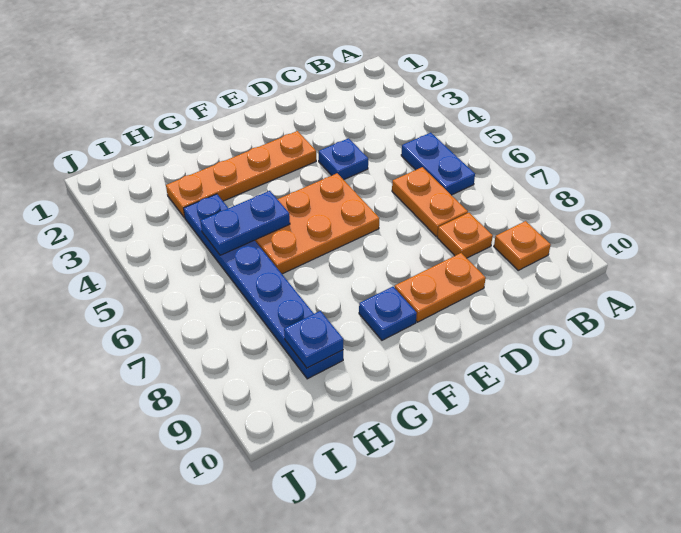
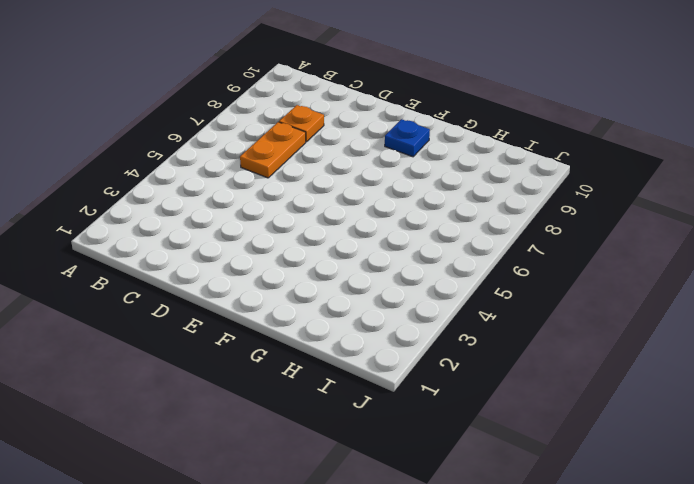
none -> blue plate B5:B6 level 1
none -> orange plate B9 level 1
none -> blue plate D4 level 1

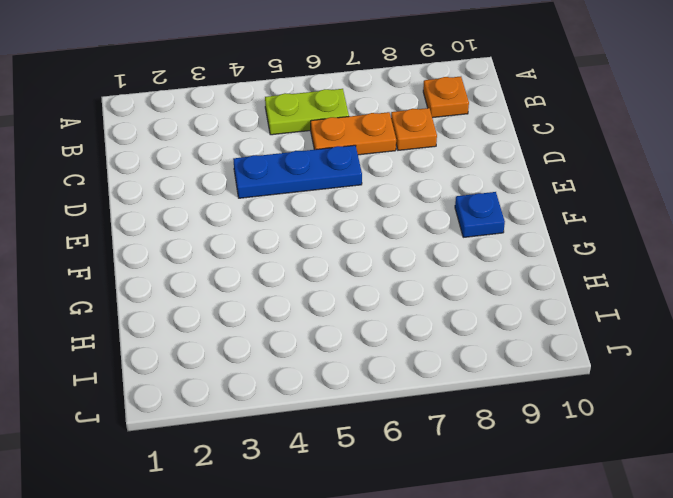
lime plate B5:B6 level 1 -> blue plate B5:B6 level 1
blue plate D4:D6 level 1 -> blue plate D4 level 1
none -> orange plate D9:E9 level 1
none -> orange plate E3:H3 level 1
none -> orange plate E5:G6 level 1

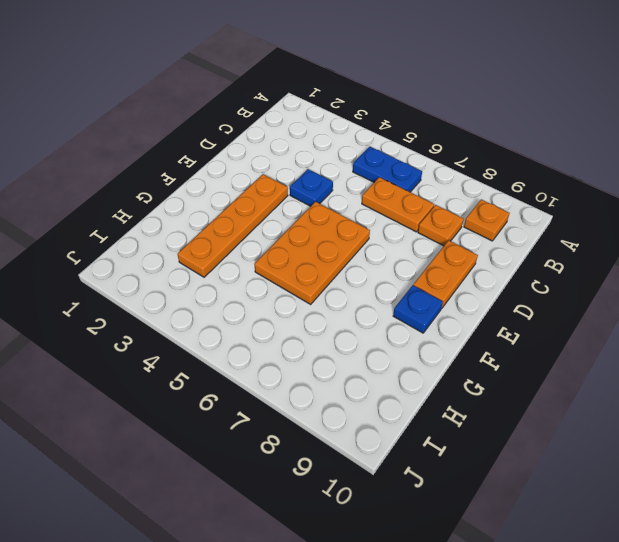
none -> blue plate H4:H9 level 1
none -> blue plate G5:H5 level 2
none -> blue plate H9 level 2

